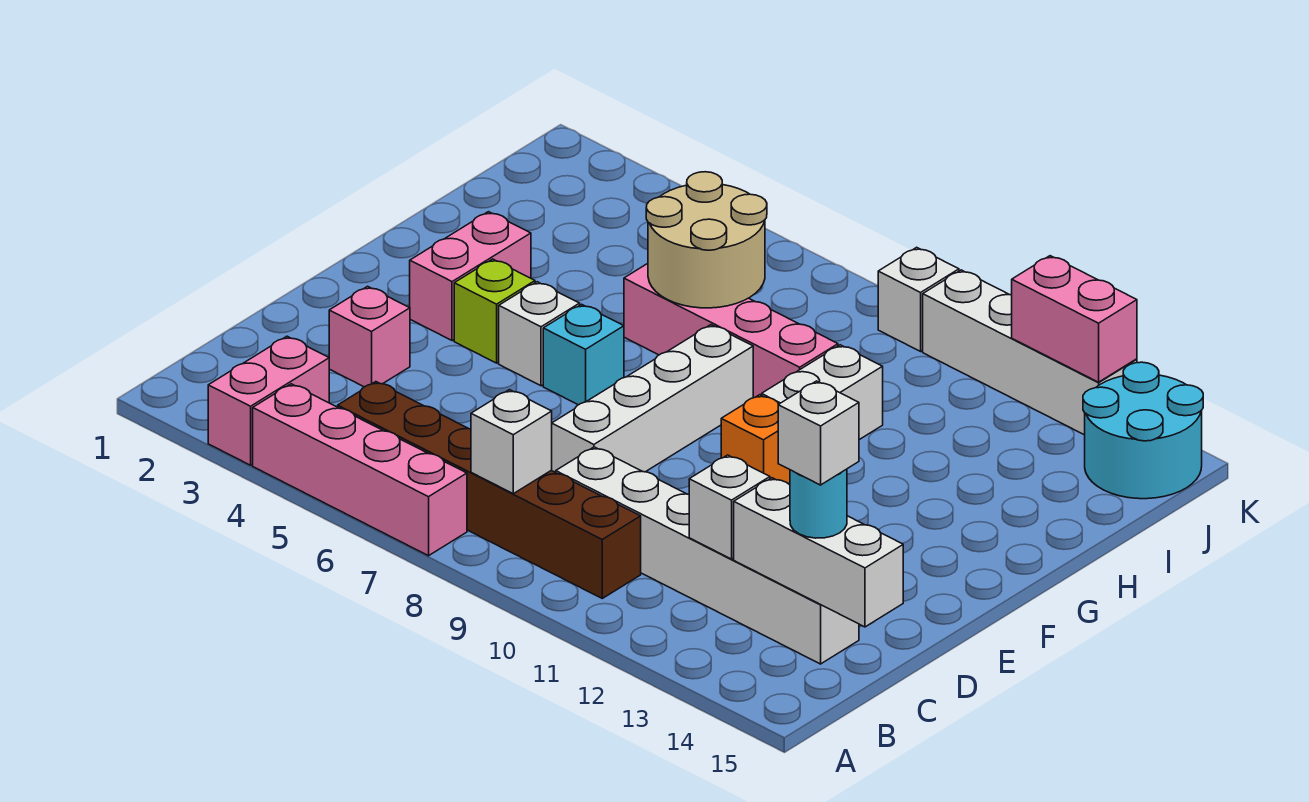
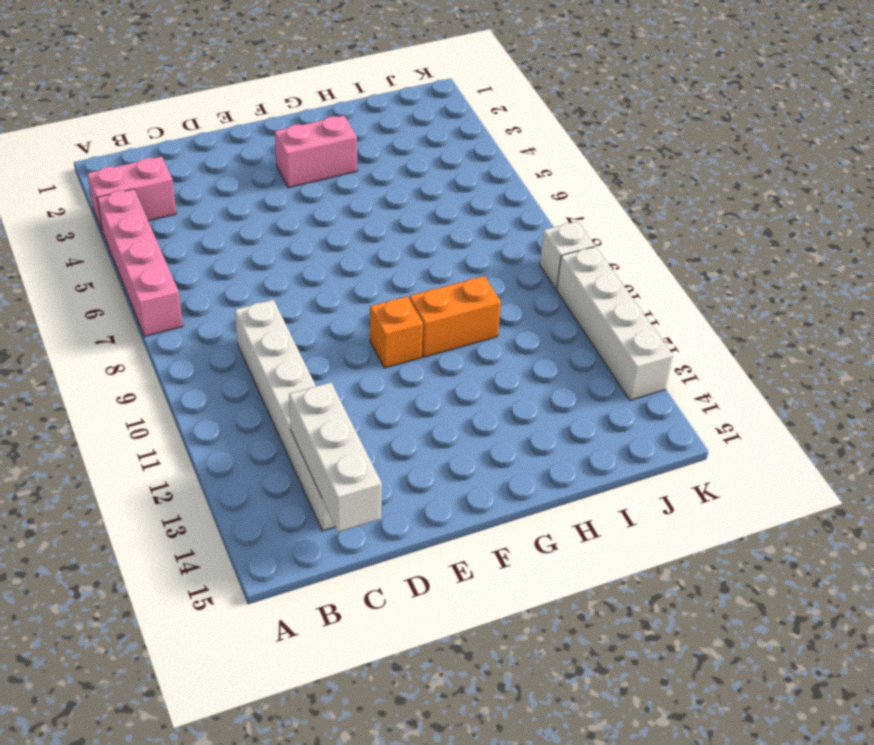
orange brick G10:H10 level 1 -> white brick G10:H10 level 1
none -> brown brick B5:B10 level 1
none -> pink brick D3 level 1
none -> white brick D8:G8 level 1

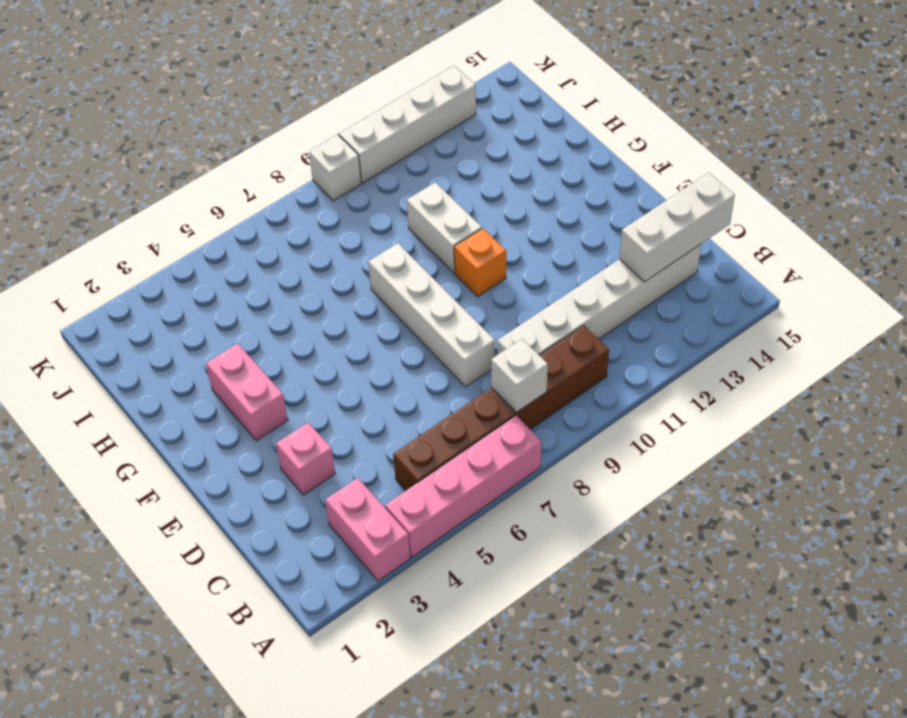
none -> lime brick F4 level 1
none -> white brick F5 level 1
none -> cyan brick F6 level 1

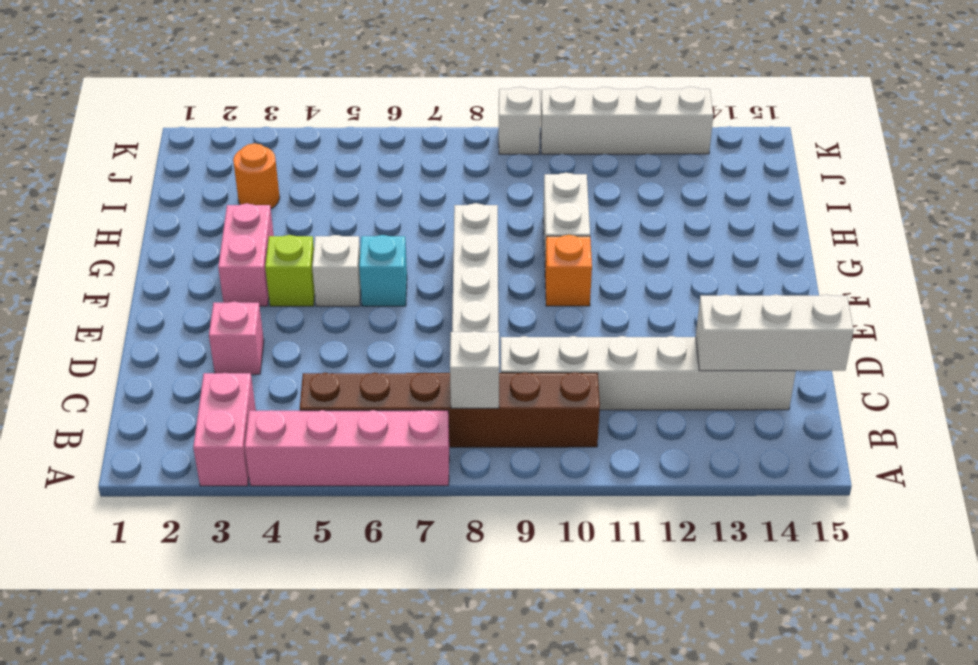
orange round brick I3 level 1 -> none
none -> pink brick H6:H9 level 1
none -> cyan round brick J14:K15 level 1
none -> white brick C12 level 2

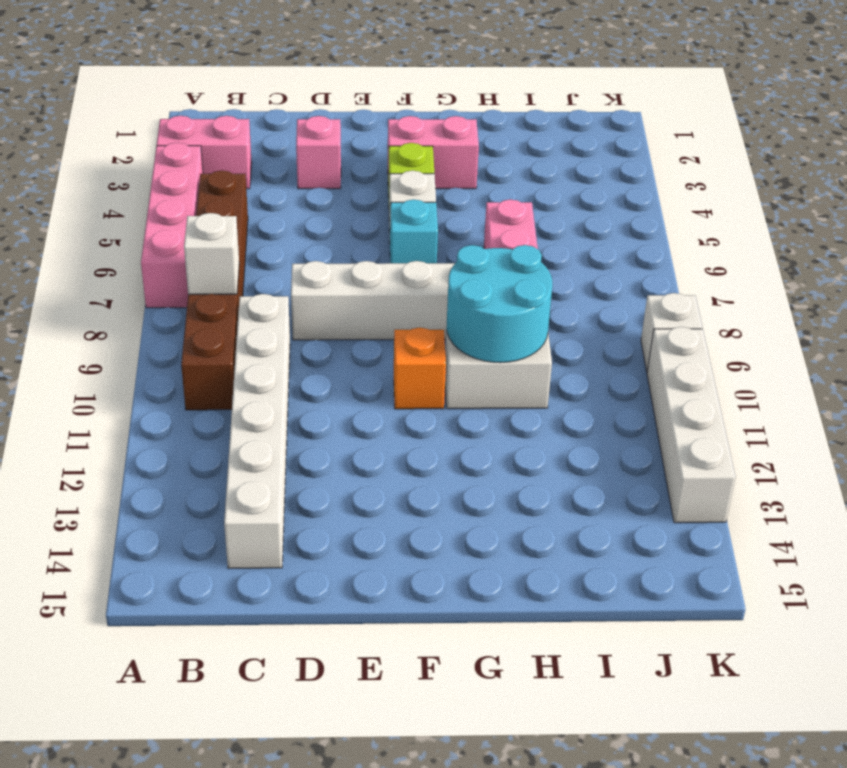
cyan round brick G9:H10 level 2 -> cyan round brick J14:K15 level 1
none -> white brick C12 level 2
none -> white brick C13:C15 level 2
none -> tan round brick H6:I7 level 2

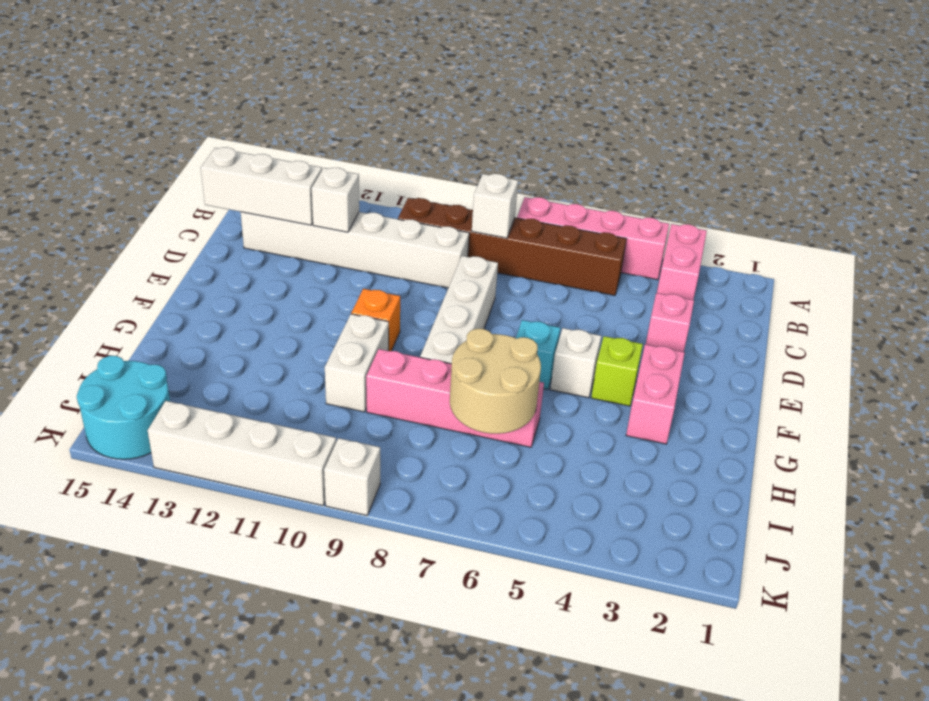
none -> pink brick K12:K13 level 2
none -> cyan round brick C14 level 3
none -> white brick C14 level 4

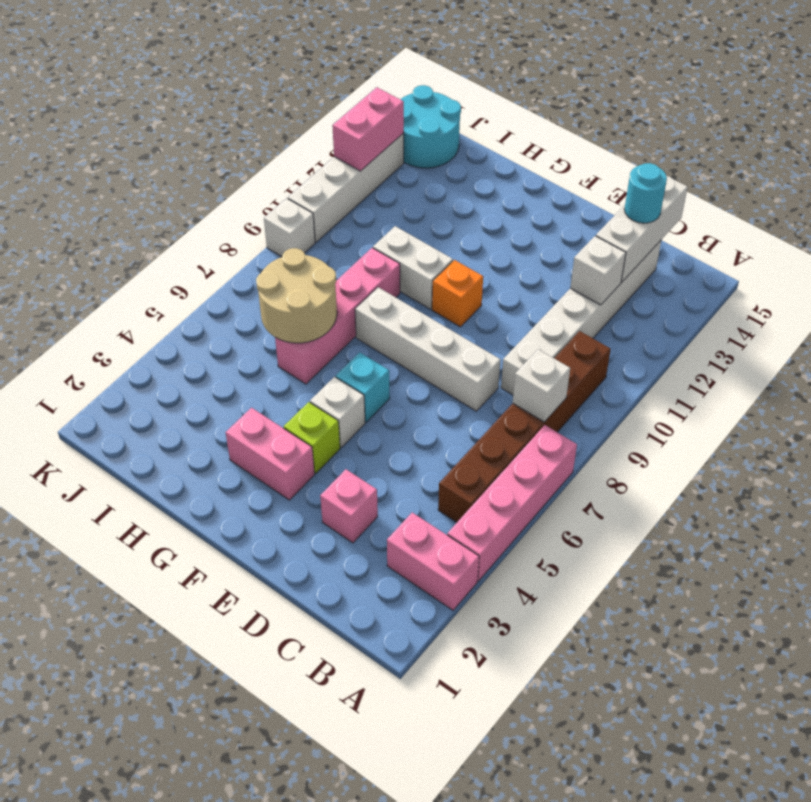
none -> white brick C14 level 4

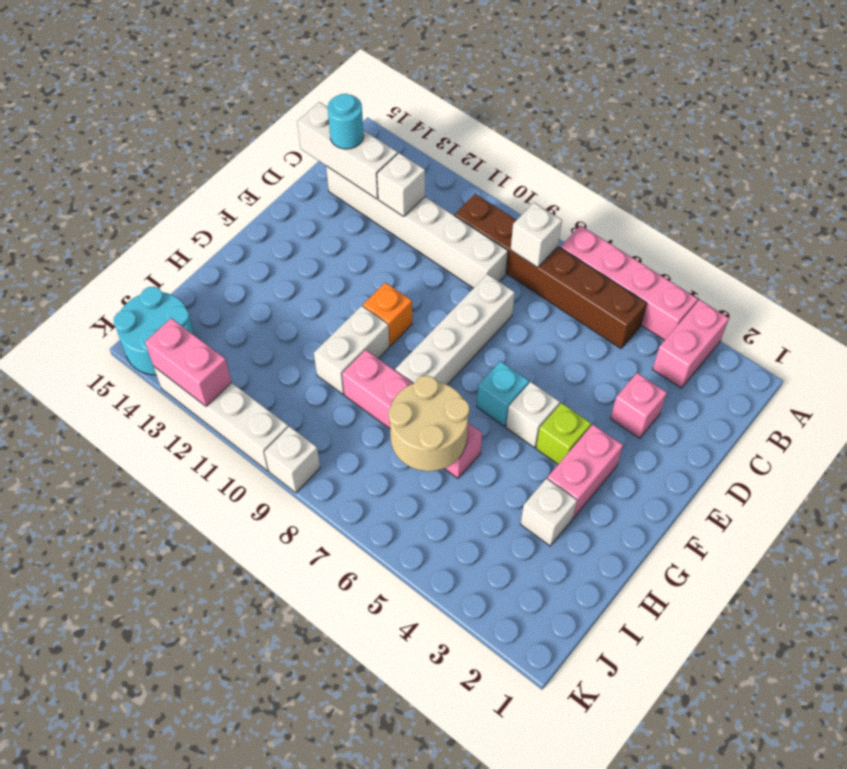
white brick H3 level 1 -> white brick C14 level 4

